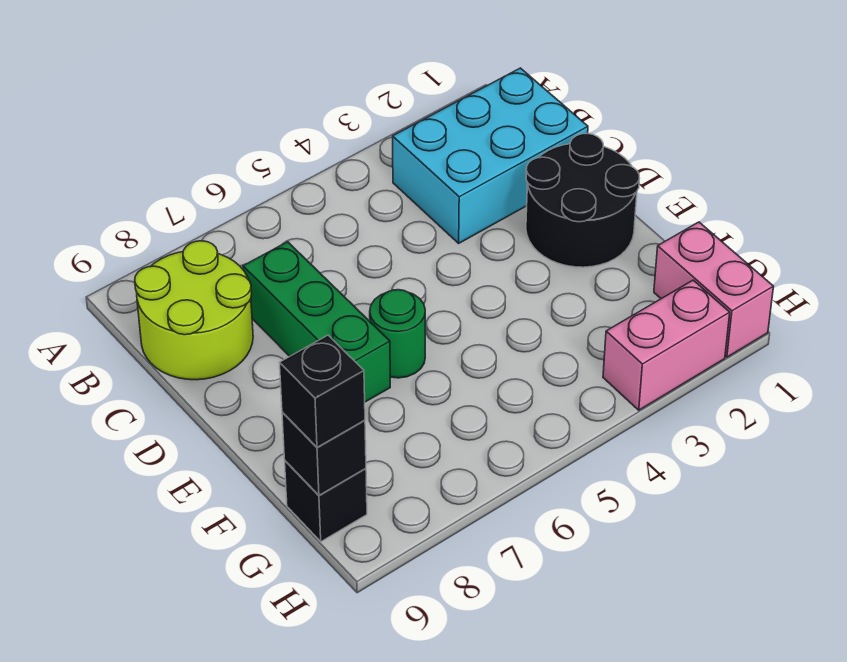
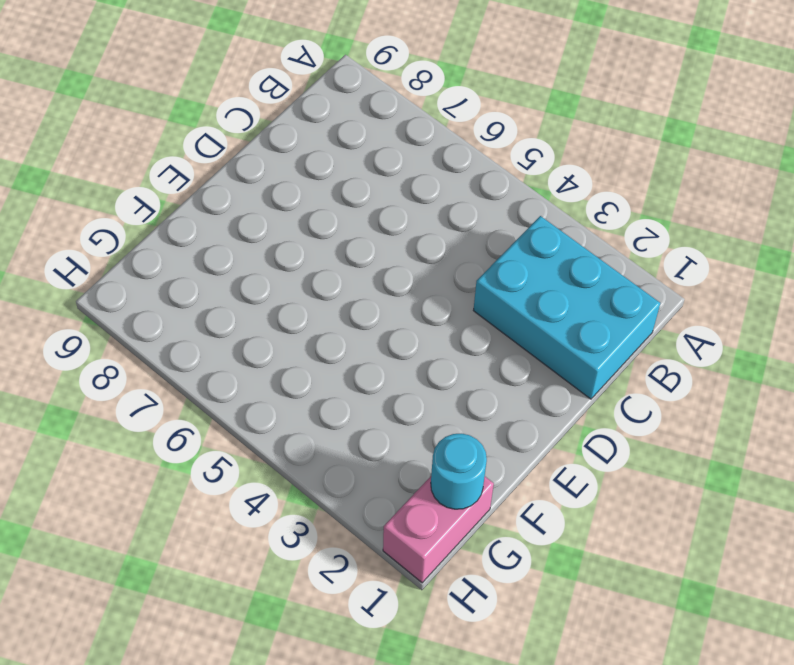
cyan round brick G1 level 2 -> none
none -> lime round brick B8:C9 level 1
none -> green brick C7:E7 level 1

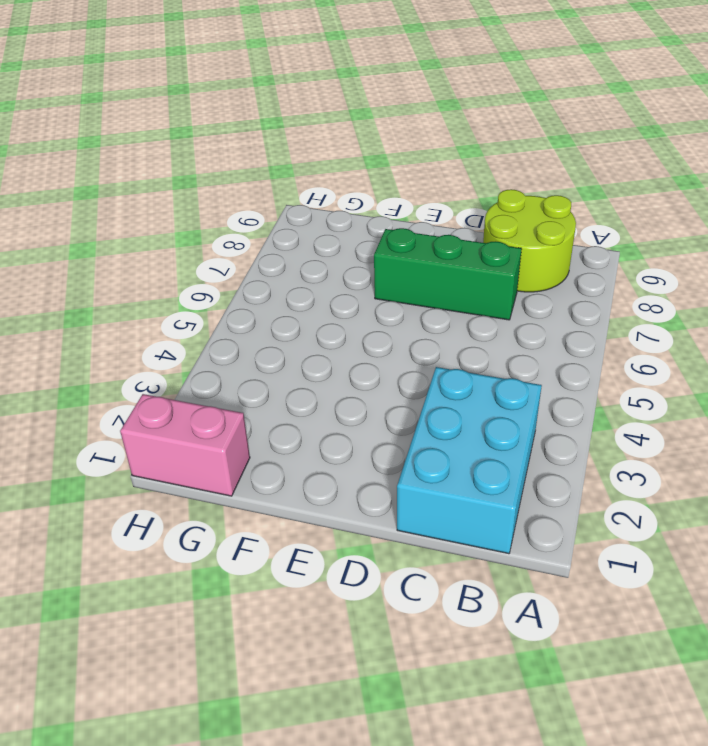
none -> black round brick D1:E2 level 1
none -> green round brick E6 level 1

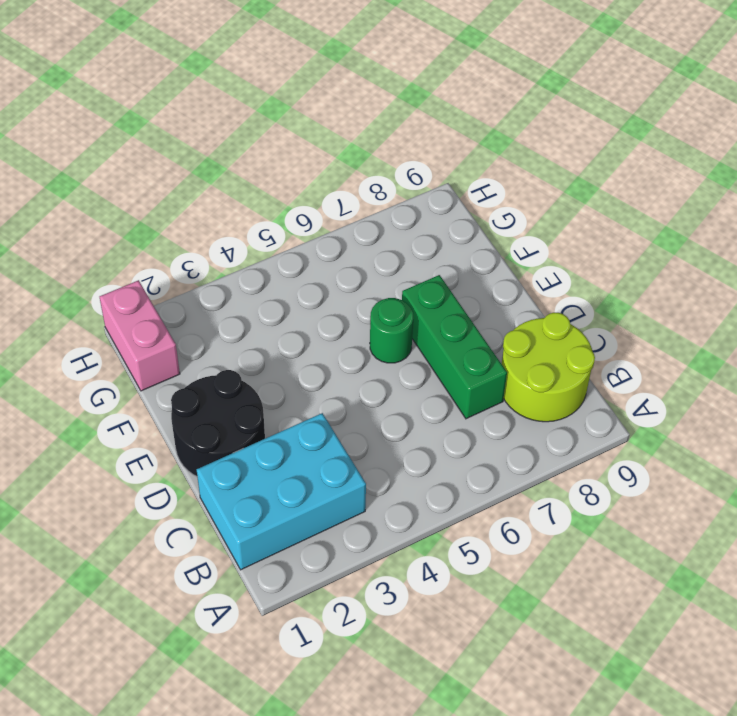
none -> black brick G9 level 1
none -> pink brick H2:H3 level 1

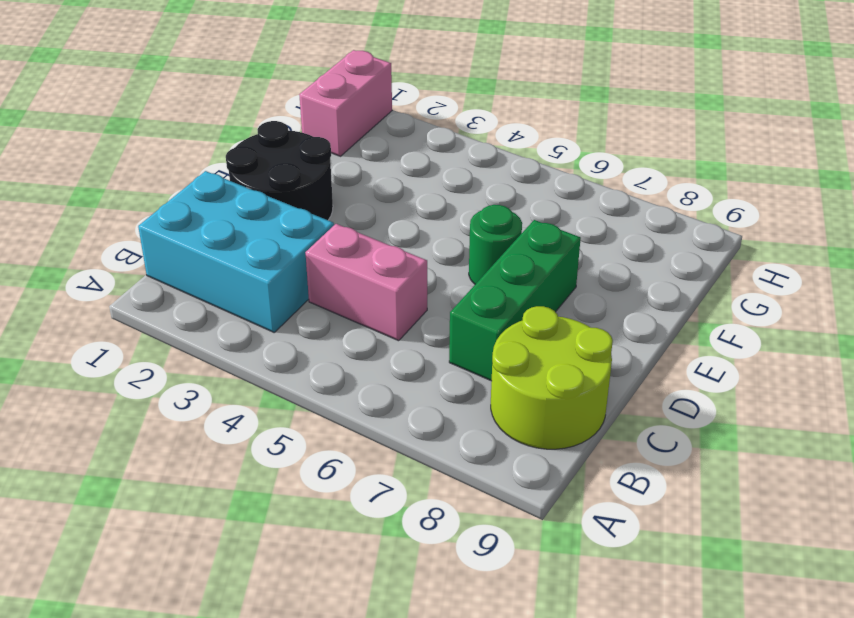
pink brick C4:C5 level 1 -> pink brick H2:H3 level 1
none -> black brick G9 level 1
none -> black brick G9 level 2

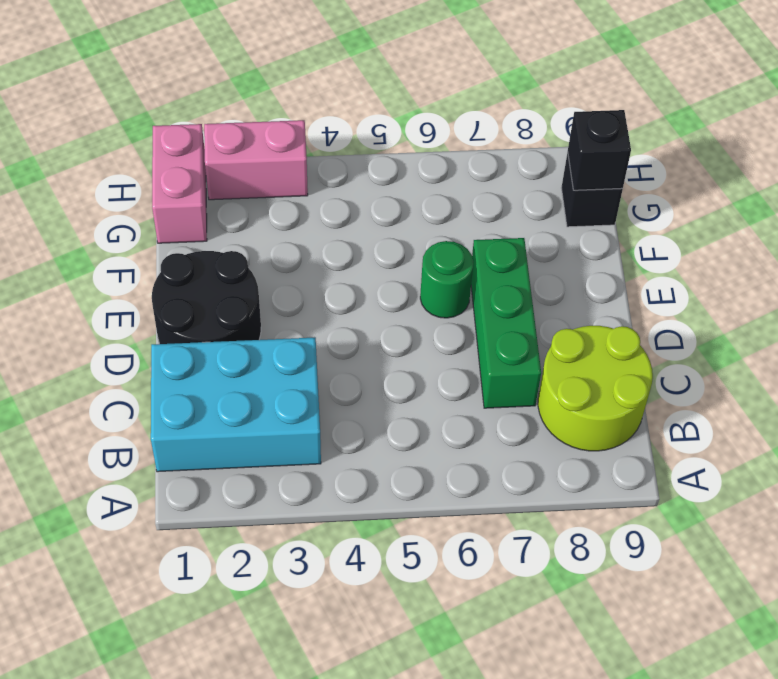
none -> black brick G9 level 3

